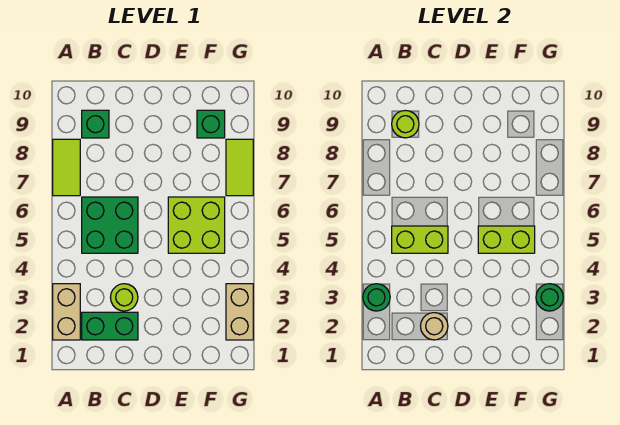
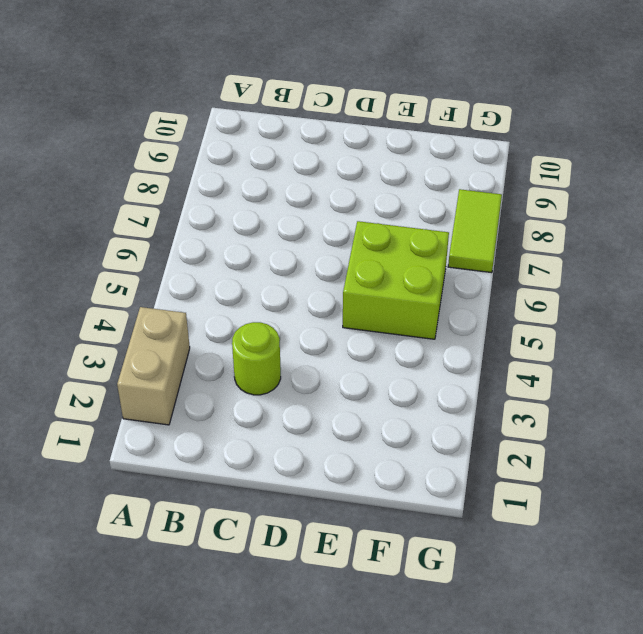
none -> lime tile A7:A8 level 1
none -> green brick B2:C2 level 1
none -> green brick B5:C6 level 1

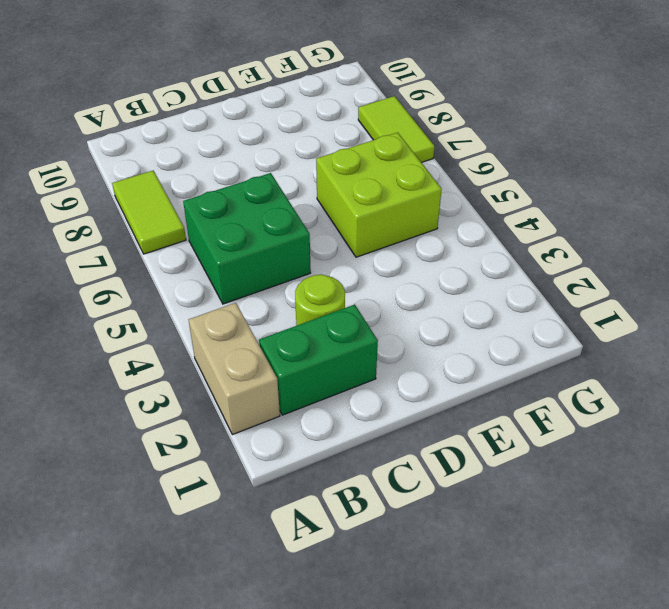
none -> green brick B9 level 1
none -> green brick F9 level 1
none -> tan brick G2:G3 level 1

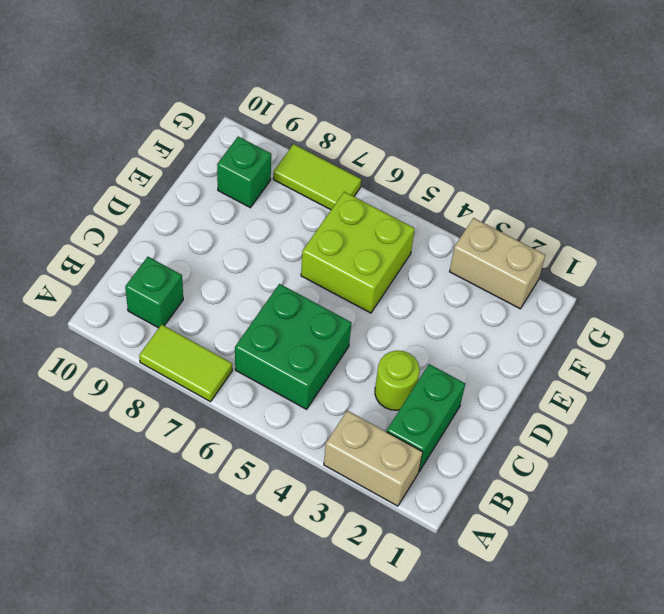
none -> green round brick A3 level 2
none -> lime brick B5:C5 level 2
none -> lime round brick B9 level 2

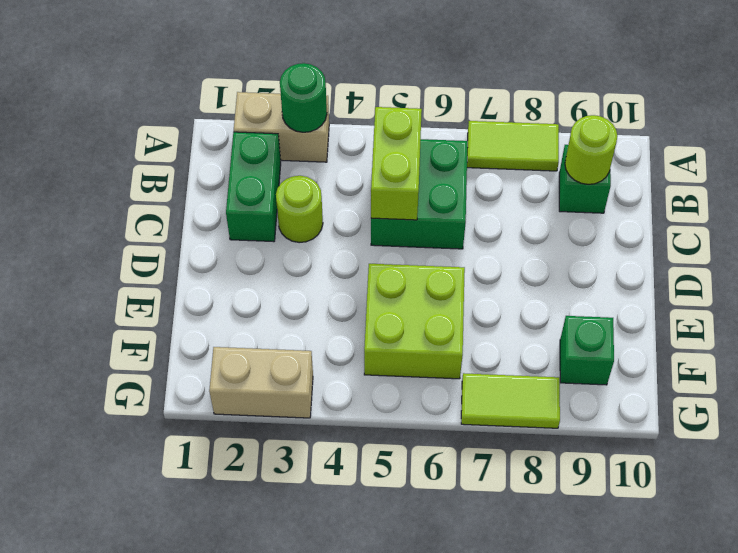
none -> tan round brick C2 level 2
none -> lime brick E5:F5 level 2
none -> green round brick G3 level 2

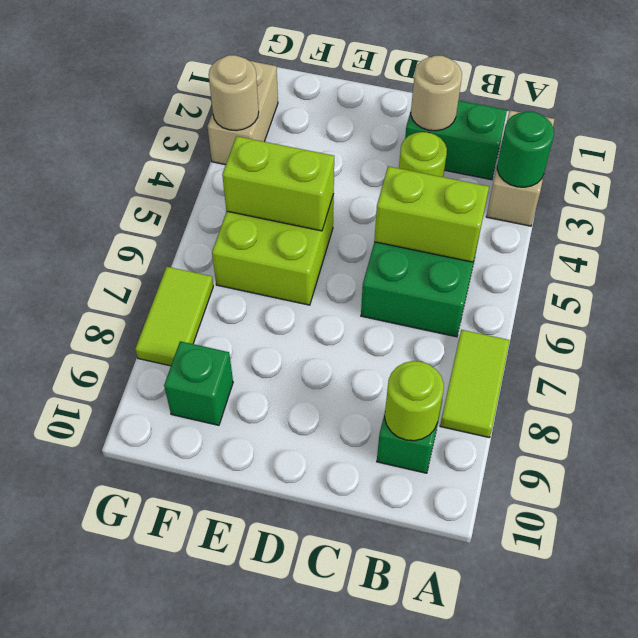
tan round brick G3 level 2 -> green round brick G3 level 2

